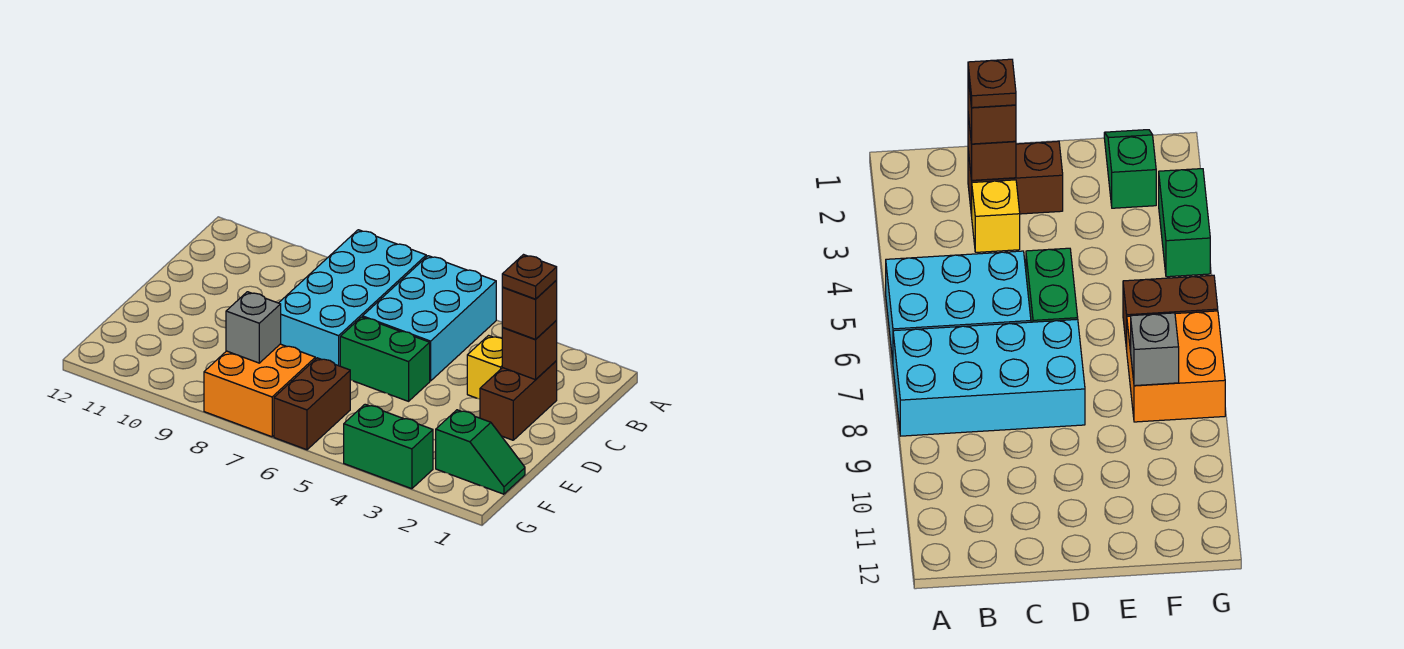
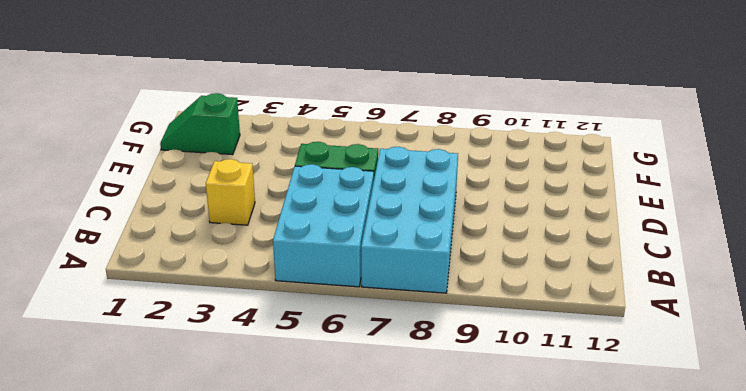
none -> brown brick C2:D2 level 1
none -> brown brick F6:G6 level 1
none -> orange brick F7:G8 level 1

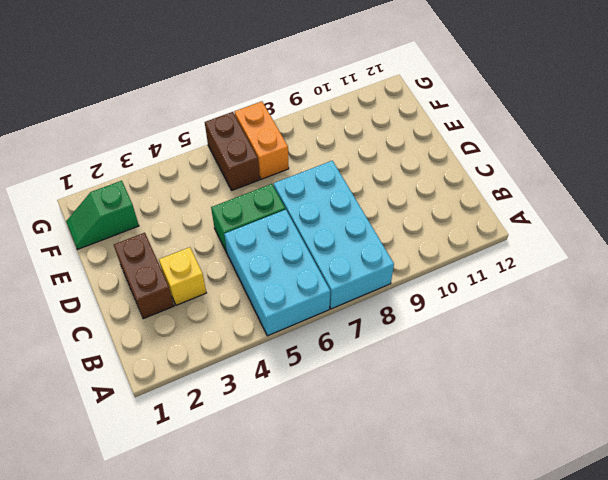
orange brick F7:G7 level 1 -> orange brick F7:G8 level 1
none -> green brick G3:G4 level 1
none -> brown brick C2 level 2
none -> grey brick F8 level 2

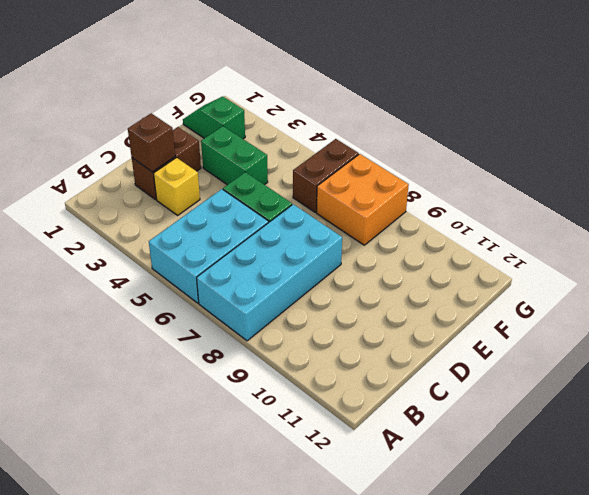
green brick E3:E4 level 1 -> green brick G3:G4 level 1
none -> grey brick F8 level 2
none -> brown brick C2 level 3
none -> brown plate C2 level 4

